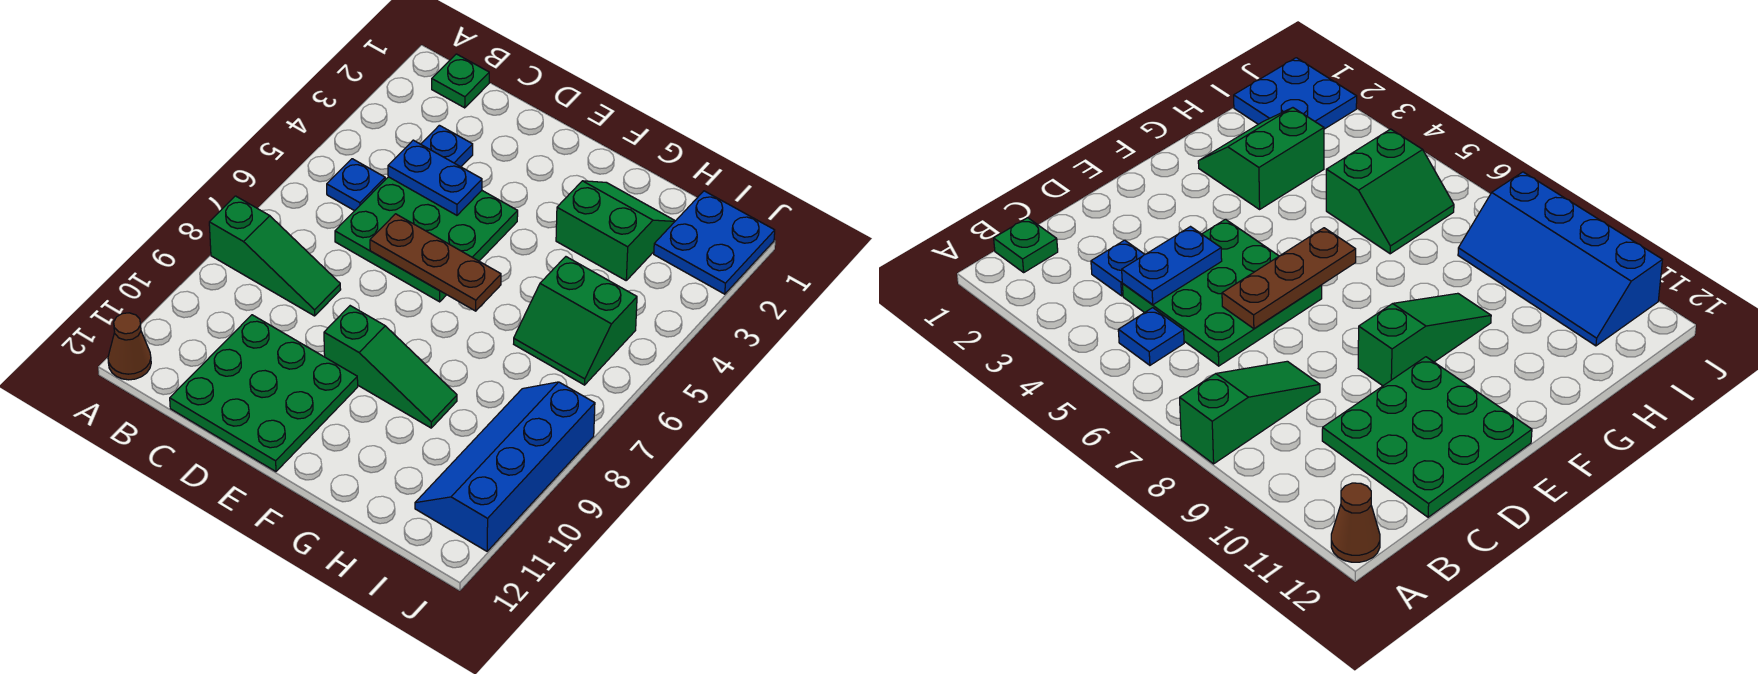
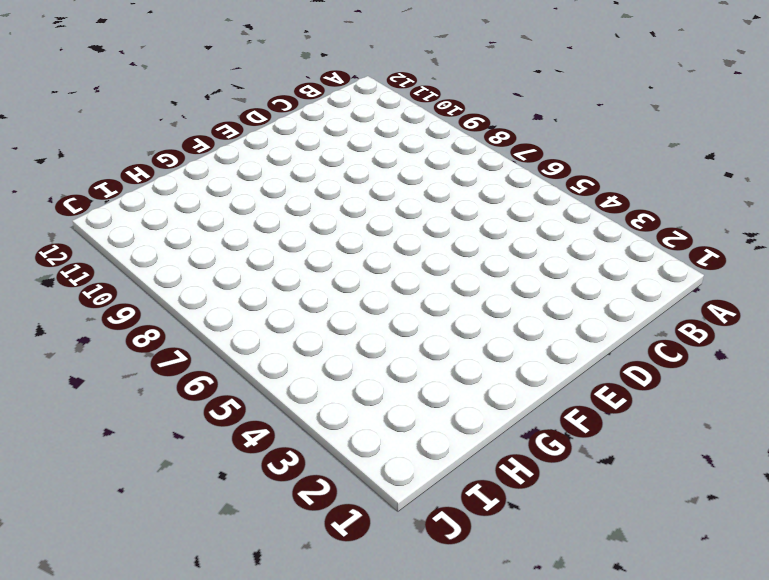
none -> green slope A8:C8 level 1 top A
none -> brown cone A12 level 1
none -> green plate B1 level 1

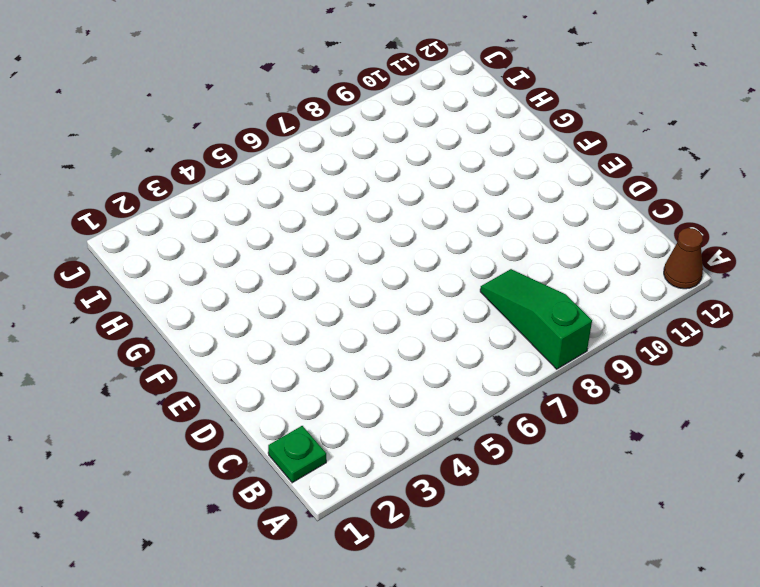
none -> blue plate B5 level 1
none -> blue plate C3 level 1
none -> green plate C4:E6 level 1

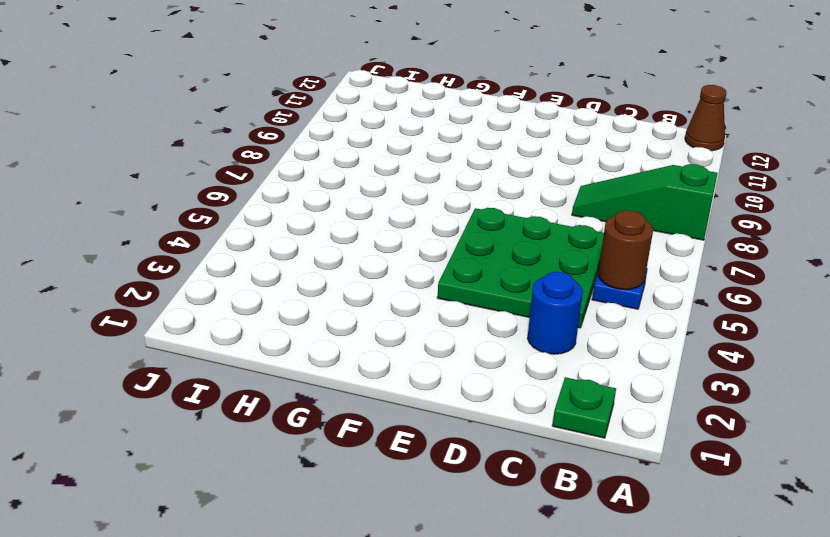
brown round brick B5 level 2 -> none
blue round brick C3 level 1 -> blue plate C3 level 1
none -> green plate C10:E12 level 1
none -> green slope E9:G9 level 1 top E
none -> green slope G2:H3 level 1 top 3

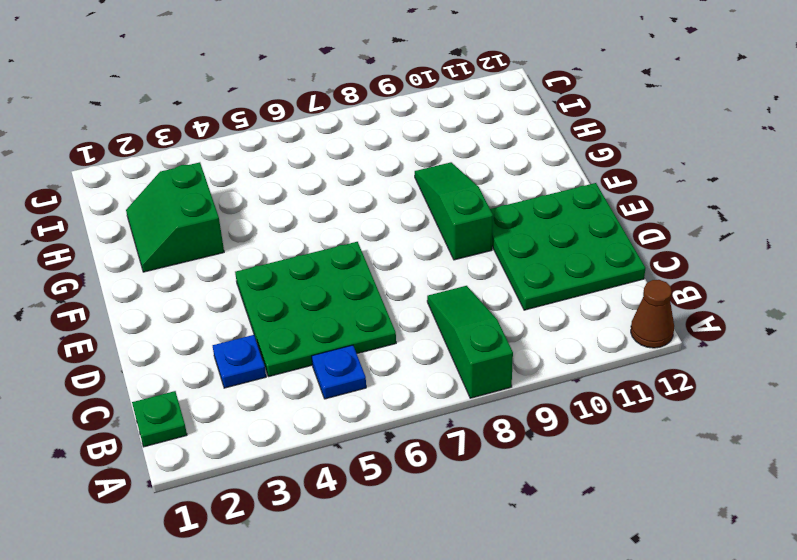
none -> green slope H5:I6 level 1 top 5
none -> blue plate I1:J2 level 1
none -> blue slope I8:J11 level 1 top J

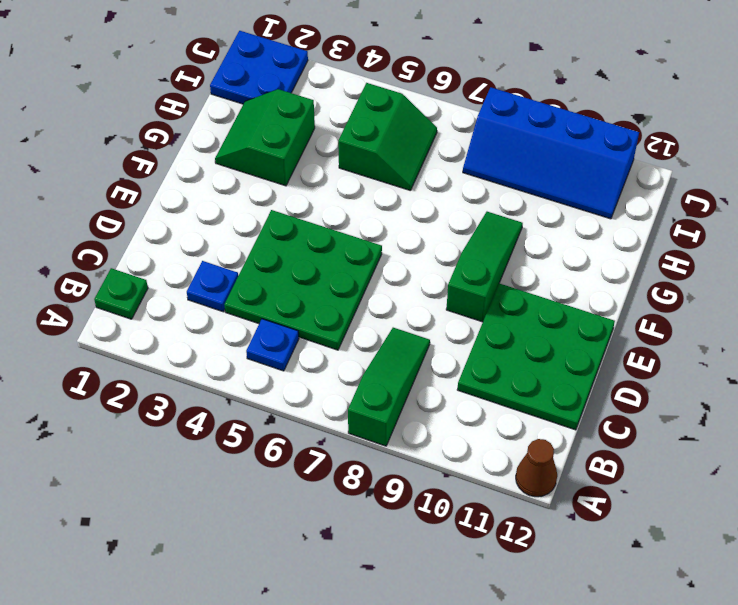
none -> blue plate C4:D4 level 2
none -> brown plate D6:F6 level 2

